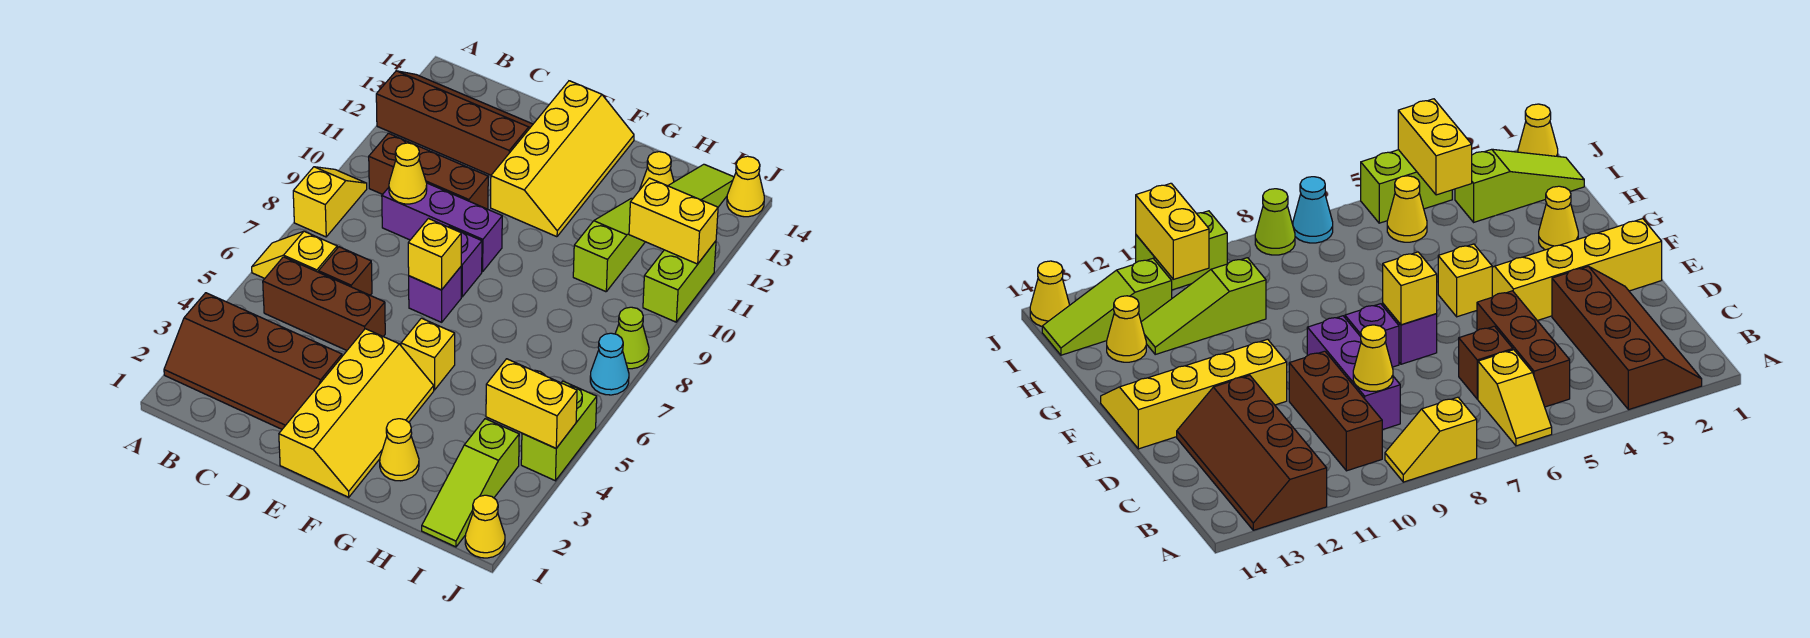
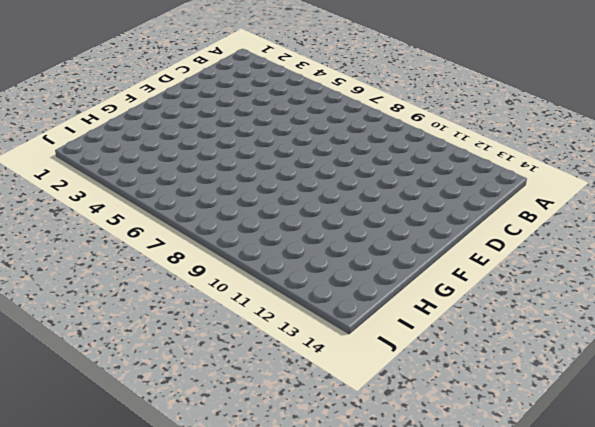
none -> brown slope A2:D3 level 1 top 3
none -> yellow slope A6:B6 level 1 top B
none -> yellow slope A8:A9 level 1 top 8

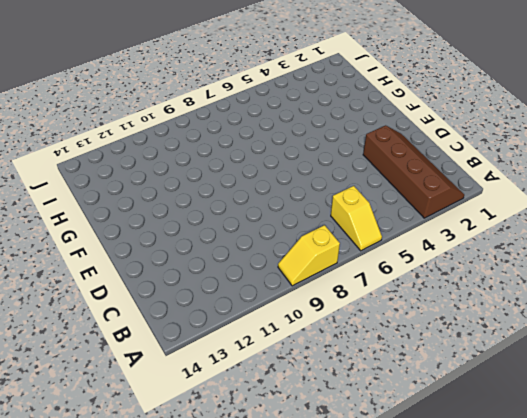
none -> brown slope A12:D13 level 1 top 12
none -> brown brick B5:D5 level 1
none -> brown brick B10:D10 level 1

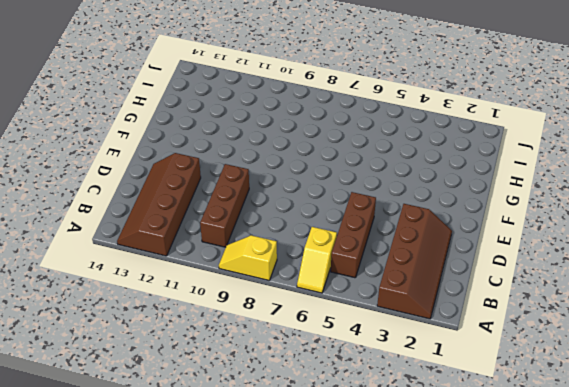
none -> brown brick C6 level 1
none -> purple brick C9:E9 level 1
none -> yellow slope E1:F4 level 1 top E

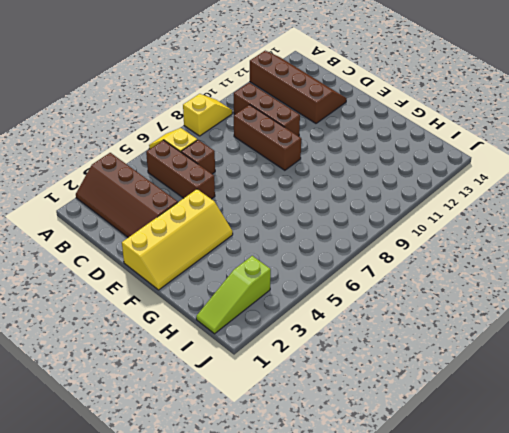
brown brick C9:E9 level 1 -> purple brick C9:E9 level 1
none -> purple brick E7 level 1
none -> purple brick E8 level 1
none -> yellow slope E11:F14 level 1 top E

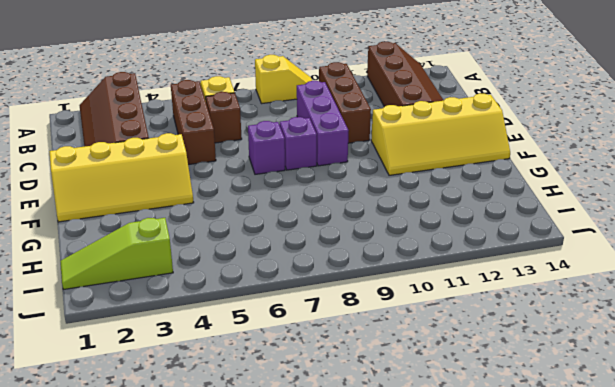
none -> yellow brick F5 level 1
none -> yellow cone G2 level 1
none -> lime slope H10:H12 level 1 top 10

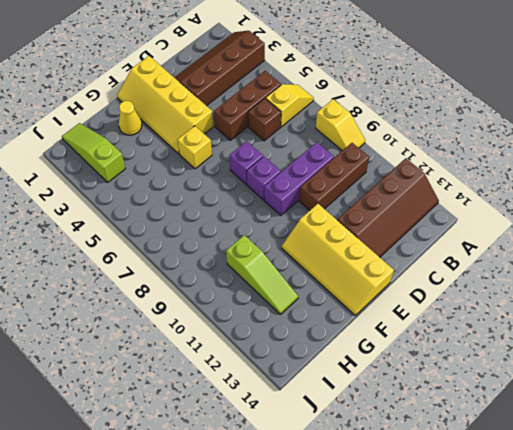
none -> yellow cone H13 level 1
none -> yellow cone I5 level 1
none -> lime slope I12:I14 level 1 top 12

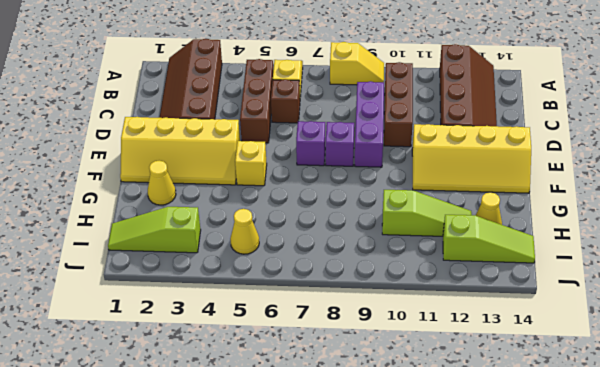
none -> yellow cone J1 level 1
none -> lime brick J4:J5 level 1
none -> cyan cone J7 level 1

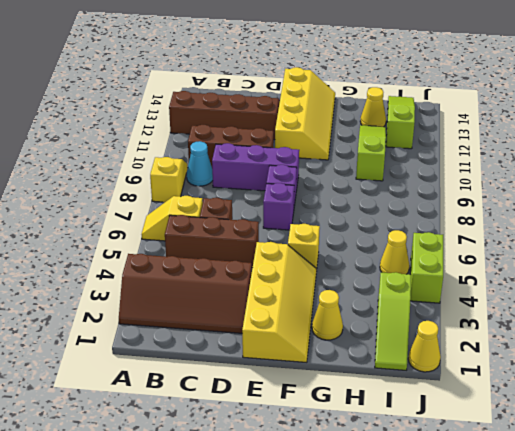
cyan cone B9 level 1 -> cyan cone J7 level 1
none -> lime cone J8 level 1
none -> lime brick J10:J11 level 1
none -> yellow cone J14 level 1

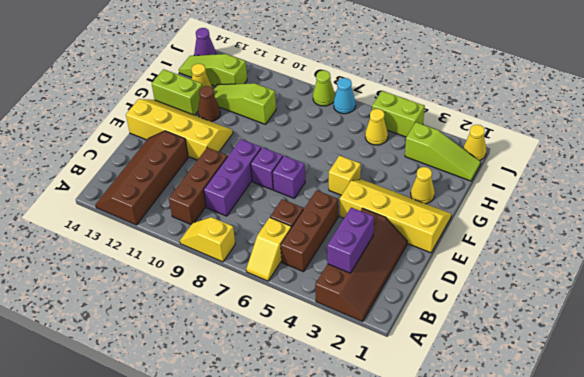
purple brick B3:C3 level 2 -> none
brown cone G12 level 1 -> none
lime brick G13:G14 level 1 -> lime brick J10:J11 level 1
purple cone J14 level 1 -> yellow cone J14 level 1
none -> yellow cone C9 level 2
none -> yellow brick E7 level 2
none -> yellow brick I4:J4 level 2

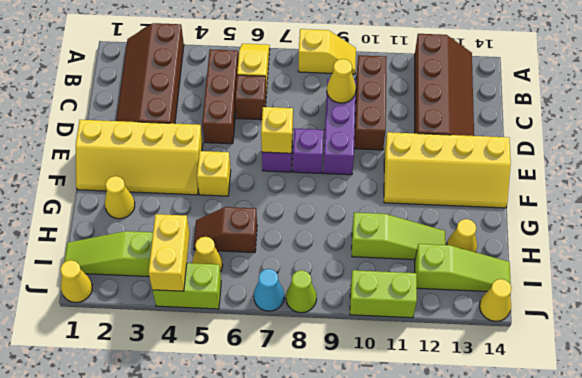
brown slope H5:H6 level 1 top 6 -> none
none -> yellow brick I11:J11 level 2

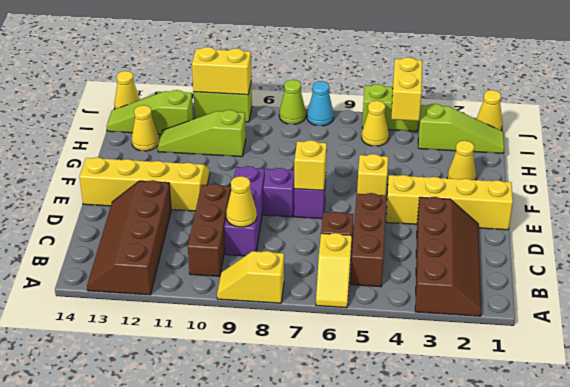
yellow brick J10:J11 level 2 -> yellow brick I11:J11 level 2

